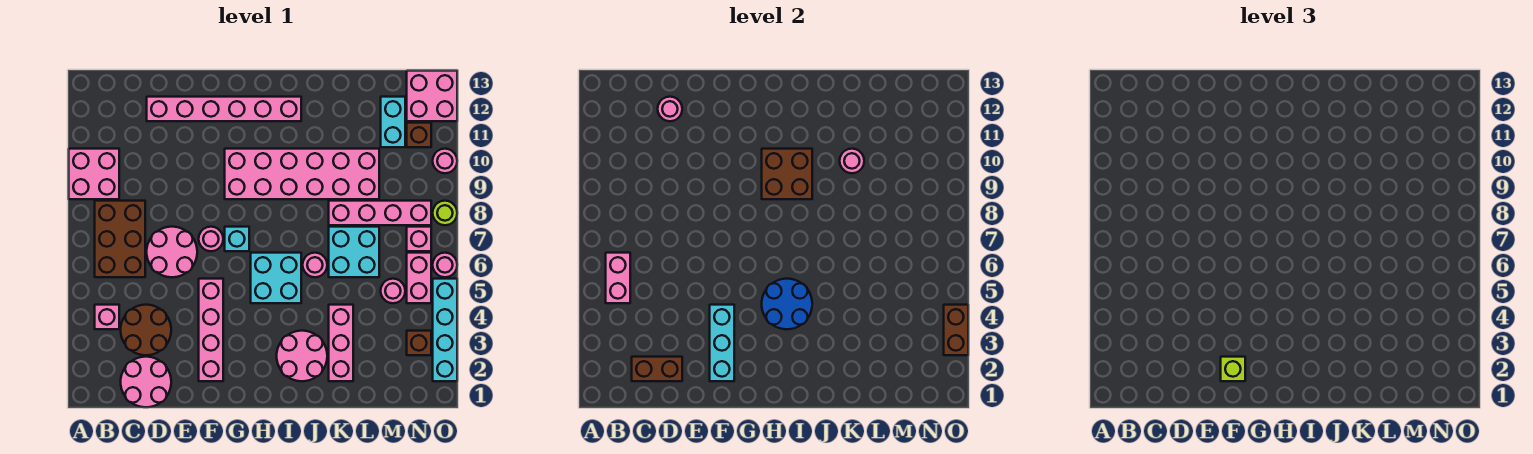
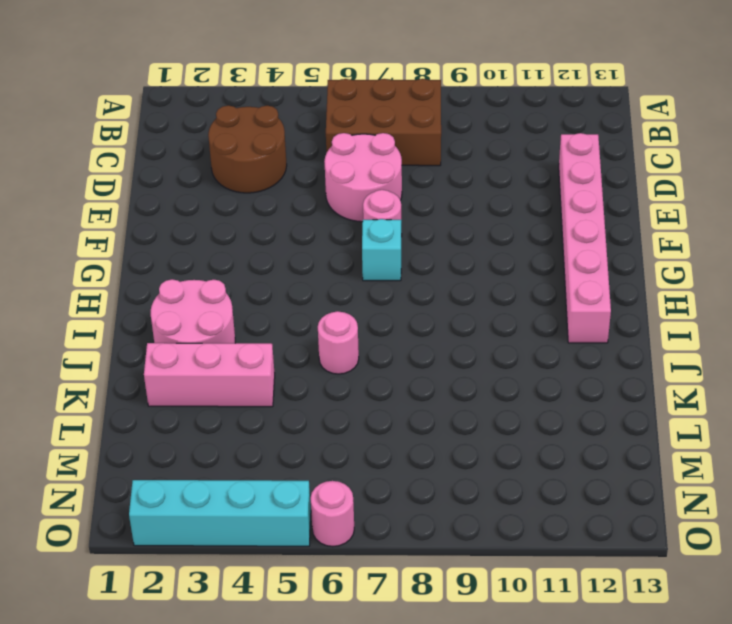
none -> pink brick A9:B10 level 1
none -> pink brick B4 level 1
none -> pink round brick C1:D2 level 1
none -> pink brick F2:F5 level 1

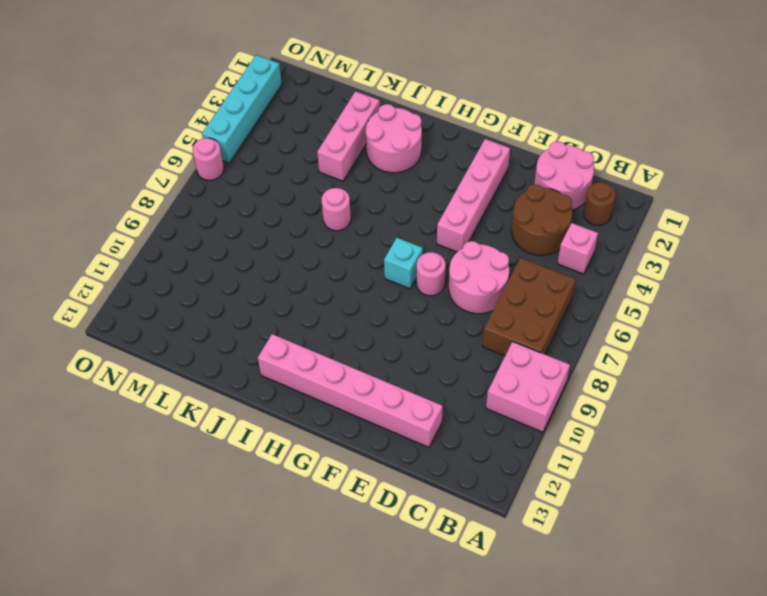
brown round brick B2 level 1 -> none
none -> pink brick G9:L10 level 1
none -> cyan brick H5:I6 level 1
none -> cyan brick K6:L7 level 1
none -> pink brick K8:N8 level 1

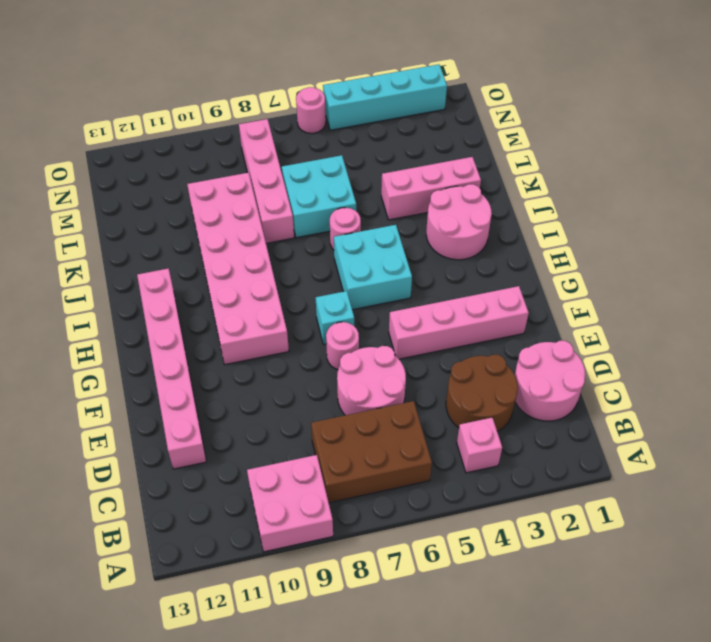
none -> pink round brick M5 level 1
none -> cyan brick M11:M12 level 1
none -> brown brick N3 level 1
none -> pink brick N5:N6 level 1

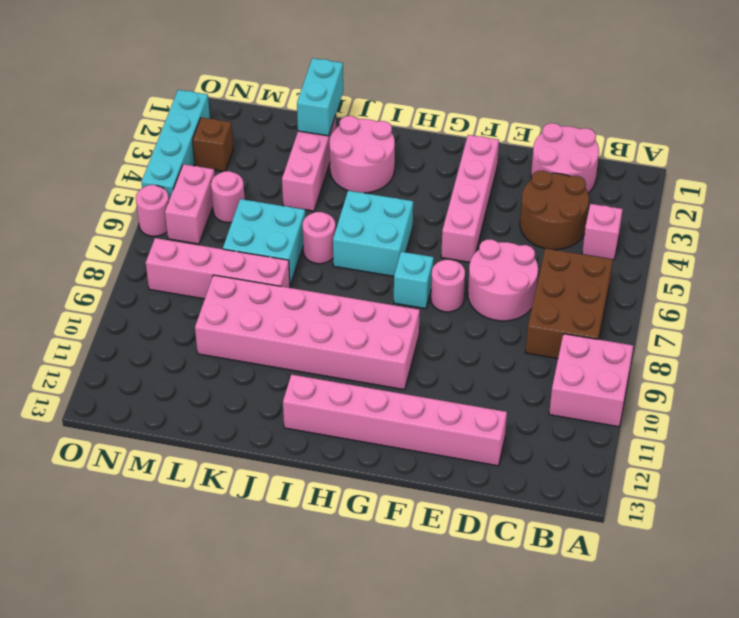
cyan brick K1:K2 level 2 -> cyan brick M11:M12 level 1
none -> pink brick N7 level 1
none -> brown brick N11 level 1
none -> pink brick N12:O13 level 1
none -> lime round brick O8 level 1

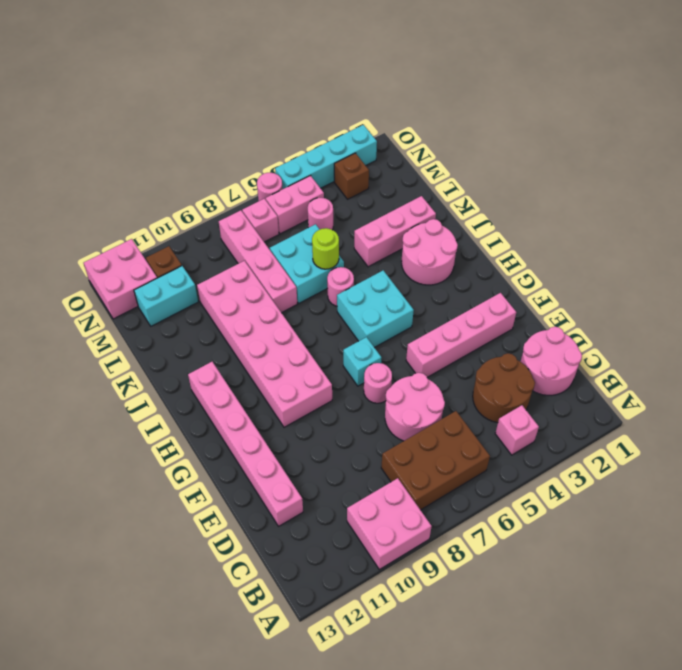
lime round brick K6 level 2 -> lime round brick O8 level 1
none -> pink round brick O10 level 1
none -> pink brick B5:B6 level 2
none -> brown brick C2:D2 level 2
none -> pink round brick D12 level 2

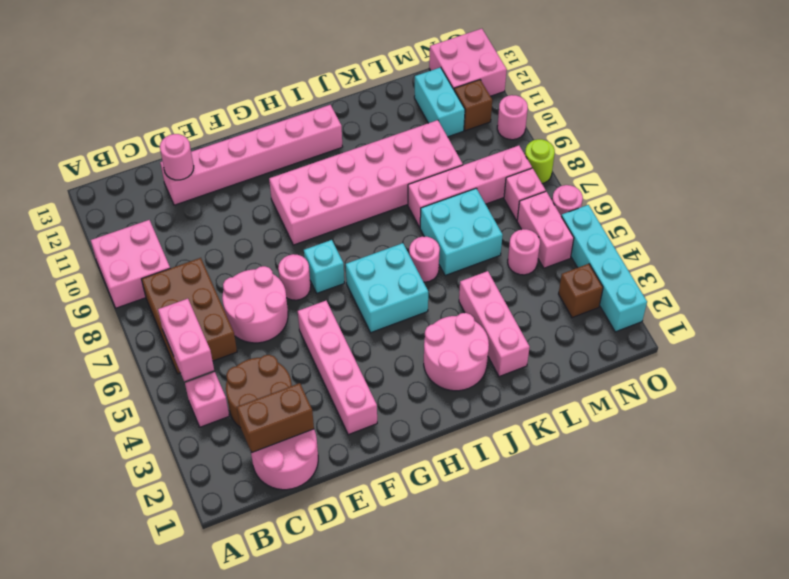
none -> cyan brick F2:F4 level 2
none -> blue round brick H4:I5 level 2
none -> brown brick H9:I10 level 2
none -> pink round brick K10 level 2

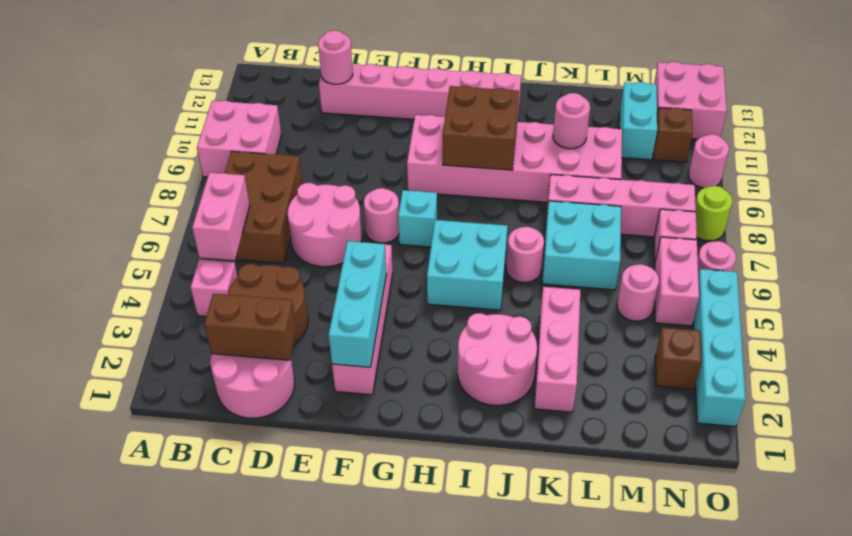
none -> blue round brick H4:I5 level 2
none -> brown brick O3:O4 level 2
none -> lime brick F2 level 3

